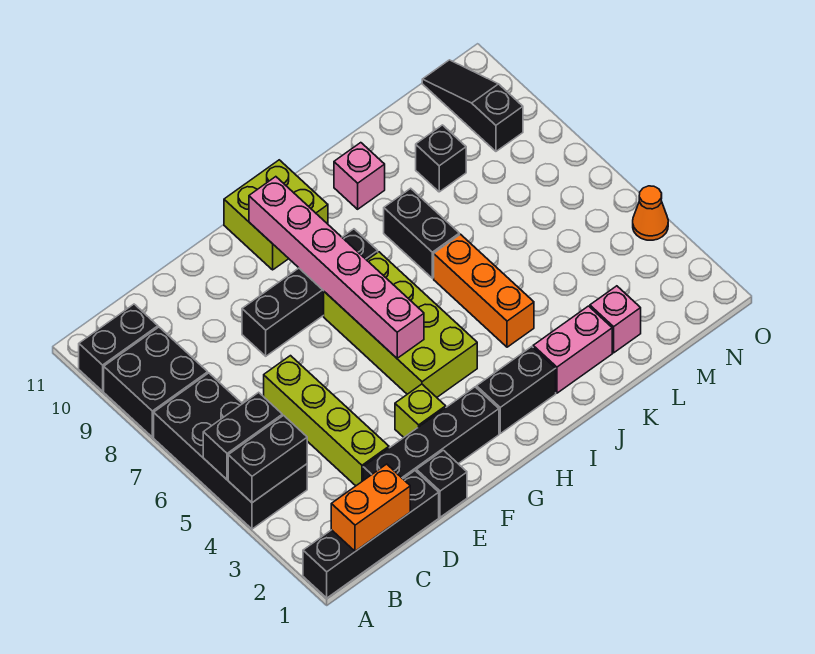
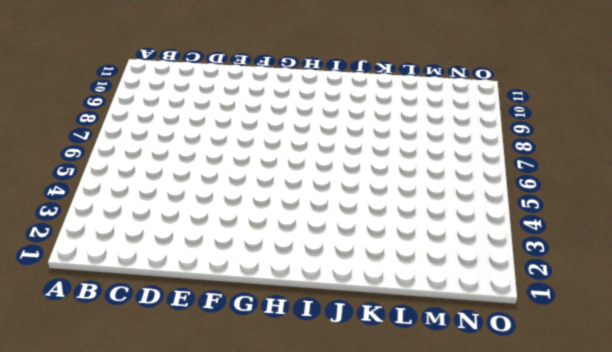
none -> black brick A1:D1 level 1
none -> black brick A4:B7 level 1
none -> black brick A8:B9 level 1

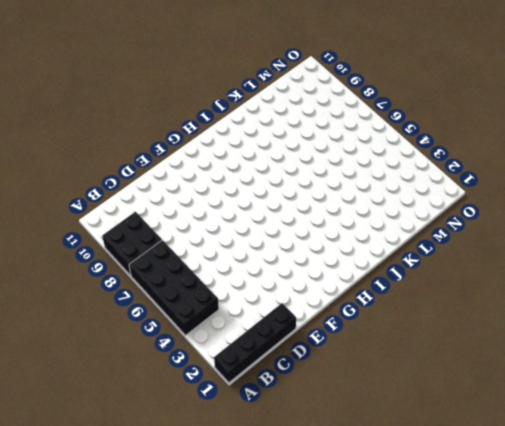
none -> black brick A10:B10 level 1
none -> black brick D2:G2 level 1
none -> lime brick D3:D6 level 1

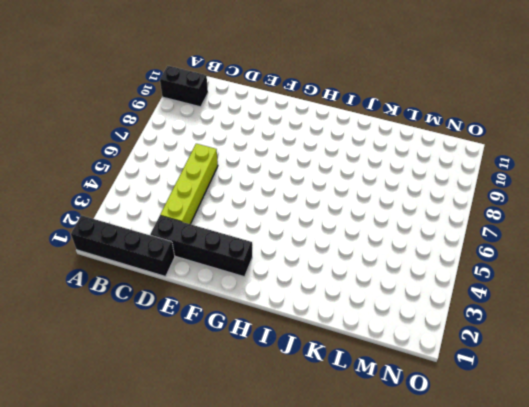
none -> black brick A4:B7 level 1
none -> black brick A8:B9 level 1
none -> black brick E1 level 1

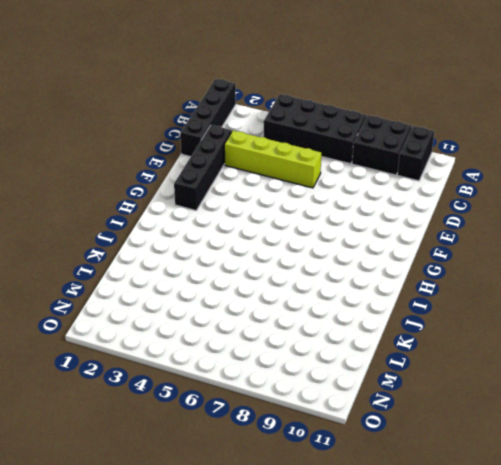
none -> black brick E1 level 1
none -> black brick E8:H8 level 1
none -> lime brick F3 level 1

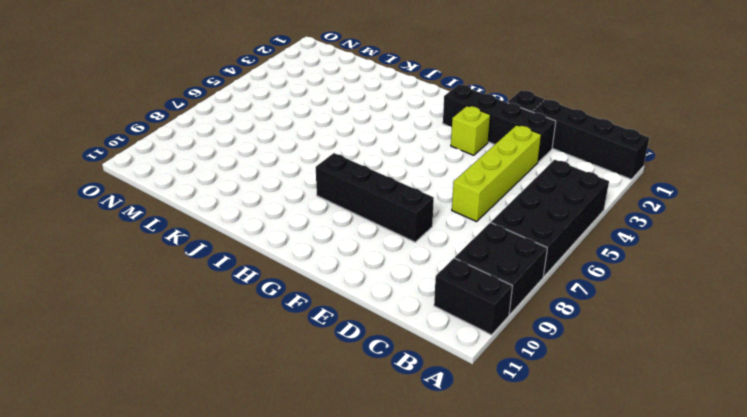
none -> lime brick G4:H7 level 1
none -> lime brick G10:H11 level 1
none -> black brick H2:I2 level 1

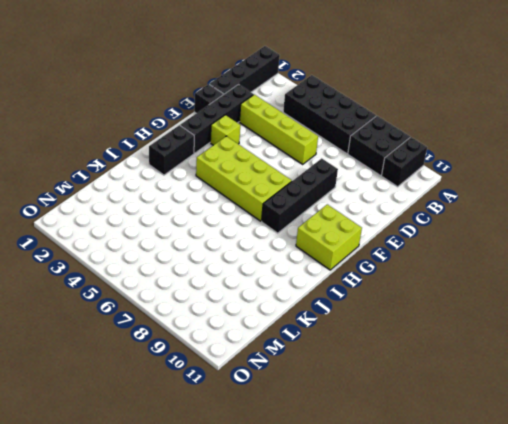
none -> pink brick J2:K2 level 1
none -> orange brick J4:J6 level 1
none -> black brick J7:J8 level 1

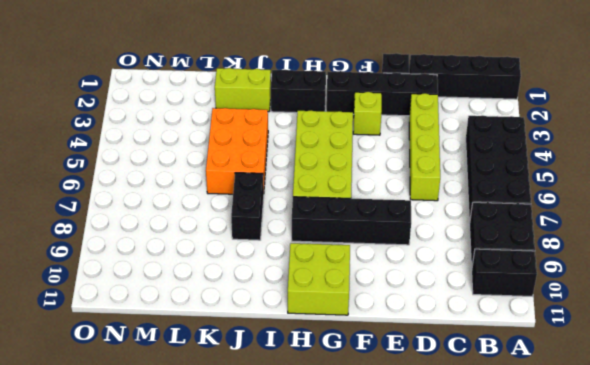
lime brick J2:K2 level 1 -> pink brick J2:K2 level 1
orange brick J4:K6 level 1 -> orange brick J4:J6 level 1
none -> pink brick J10 level 1
none -> pink brick L2 level 1
none -> black brick L9 level 1

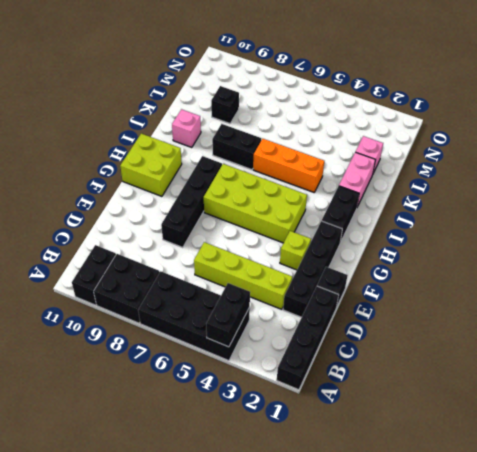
none -> black slope N9:N11 level 1 top 9
none -> orange cone O4 level 1
none -> black brick A5:B5 level 2

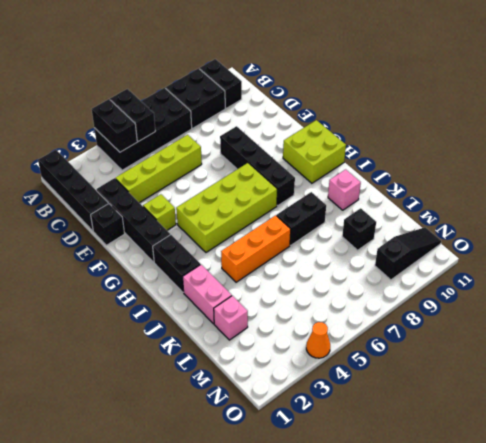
none -> orange brick B1:C1 level 2
none -> pink brick G5:G10 level 2

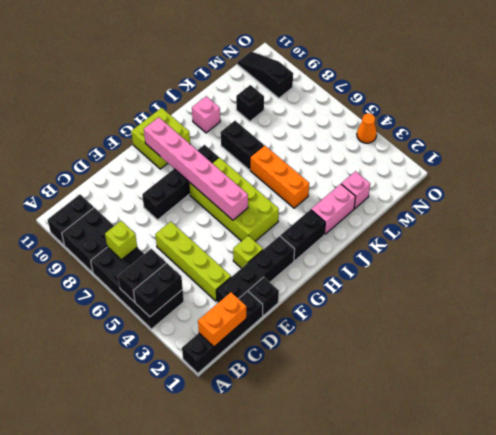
lime brick B7 level 2 -> none

